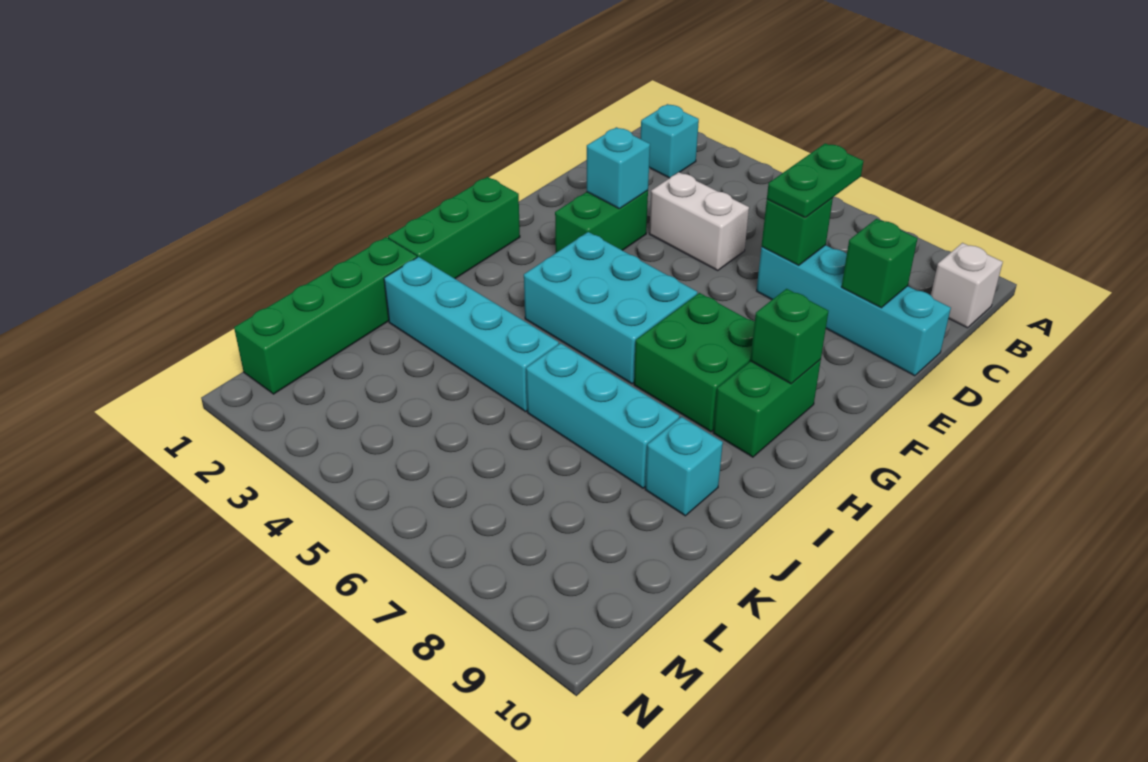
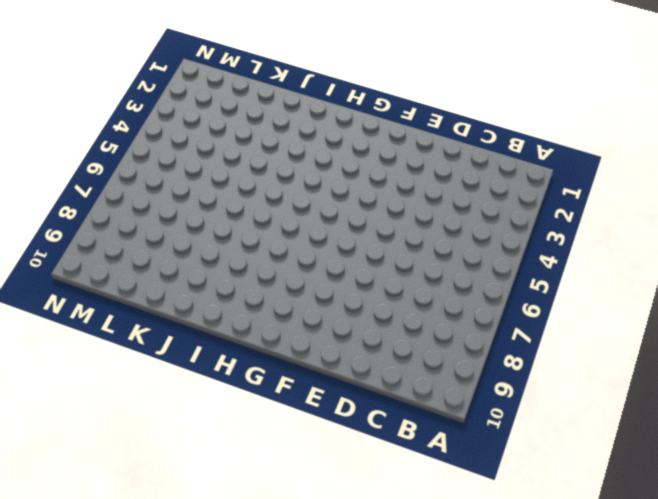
none -> cyan brick B2 level 1
none -> white brick B10 level 1
none -> white brick D4:D5 level 1

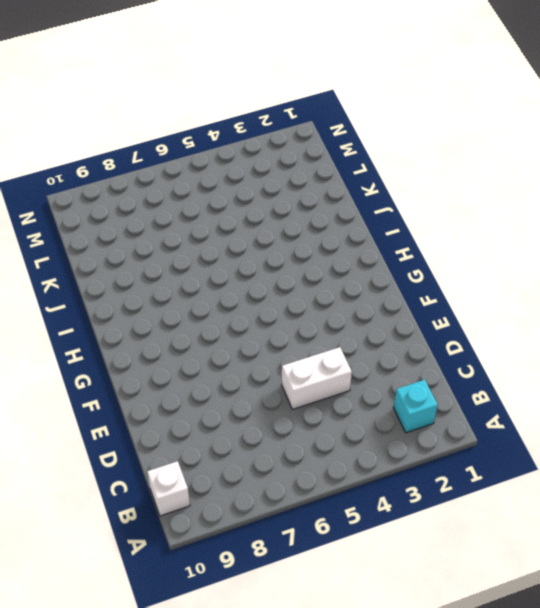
none -> cyan brick D7:D10 level 1
none -> green brick E3:F3 level 1
none -> green brick G1:I1 level 1

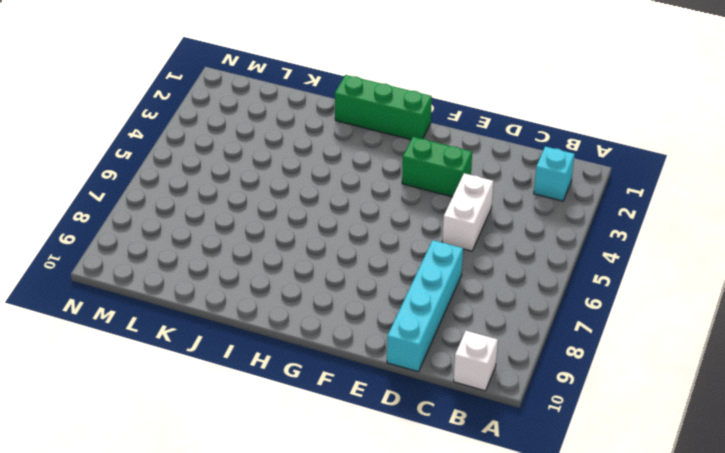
none -> cyan brick G4:H6 level 1
none -> green brick G7:H8 level 1
none -> green brick G9:H9 level 1

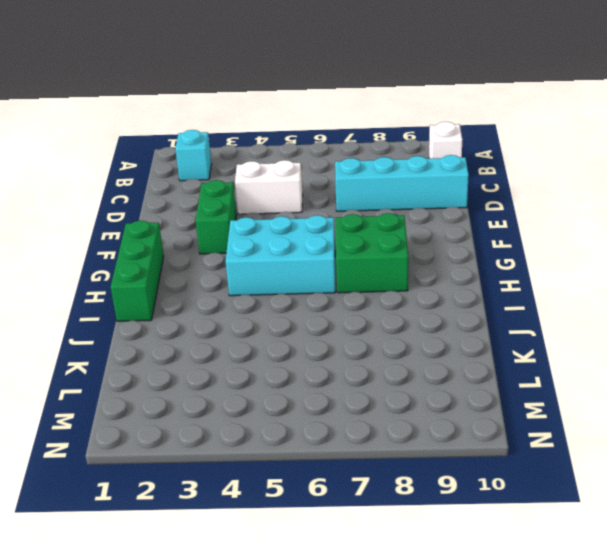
none -> green brick G9:H9 level 1
none -> green brick J1:M1 level 1
none -> cyan brick J2:J5 level 1

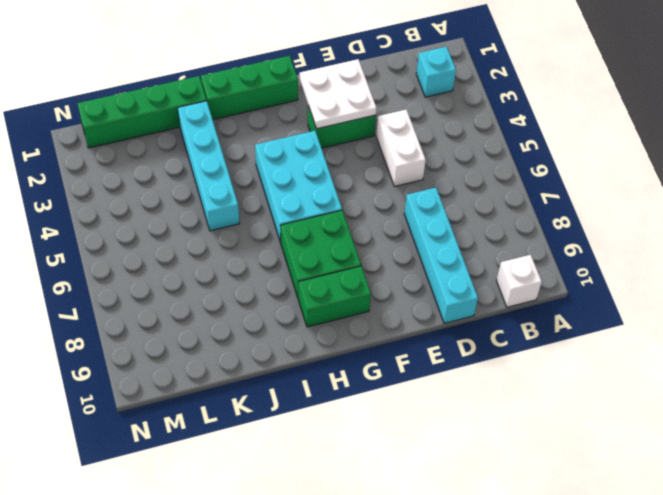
white plate E2:F3 level 2 -> cyan brick E3 level 2
none -> cyan brick J6:J8 level 1
none -> cyan brick J9 level 1
none -> green brick D7 level 2

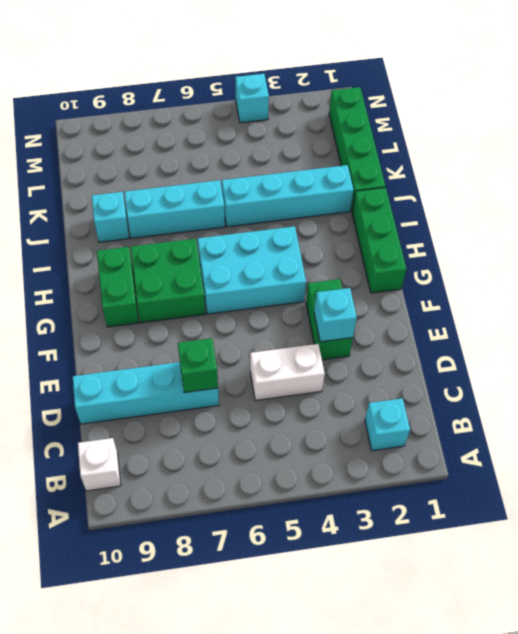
cyan brick N4 level 1 -> none
none -> green brick D9 level 2
none -> green brick G9 level 2
none -> green plate C7:D7 level 3

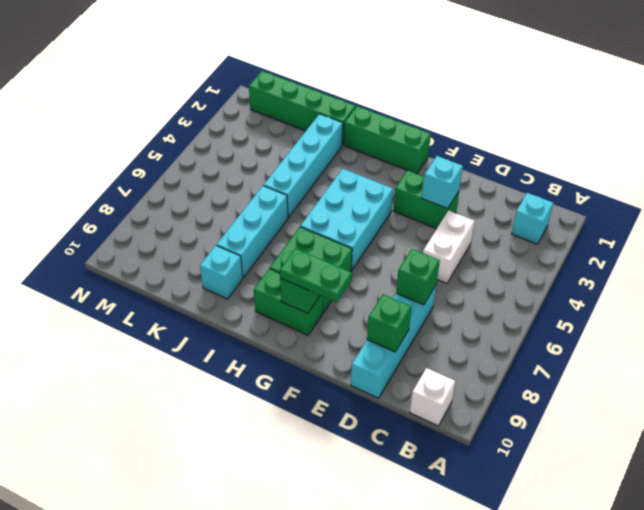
green plate F9:G9 level 3 -> green plate C7:D7 level 3

